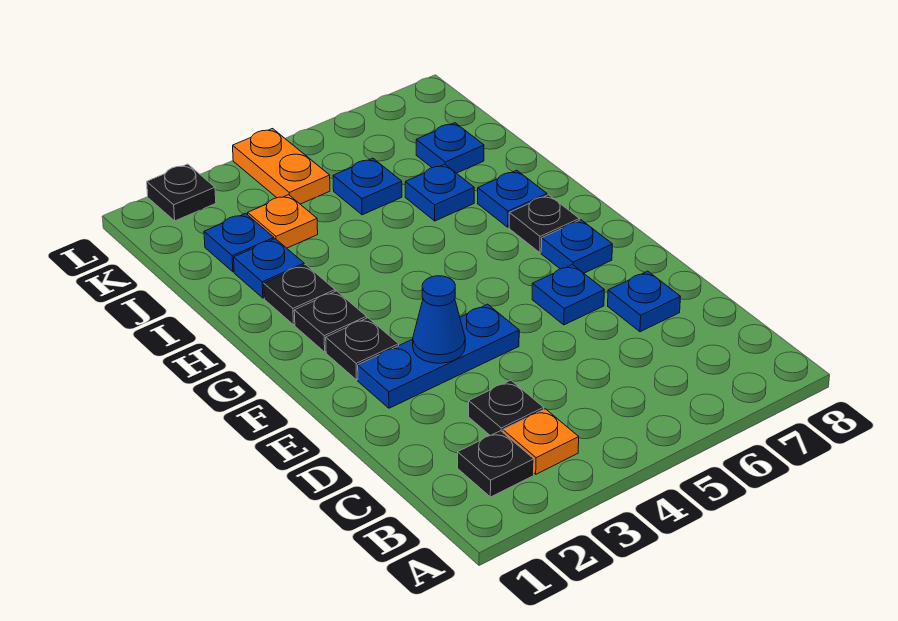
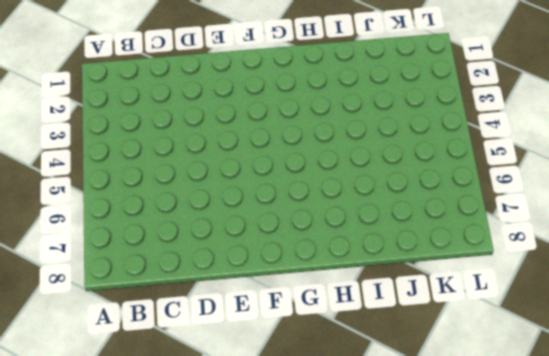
none -> black plate B2 level 1
none -> orange plate B3 level 1
none -> black plate C3 level 1

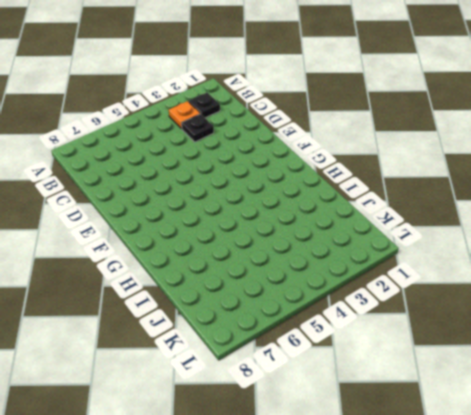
none -> blue plate D7 level 1
none -> blue plate E2:E4 level 1
none -> blue plate E6 level 1

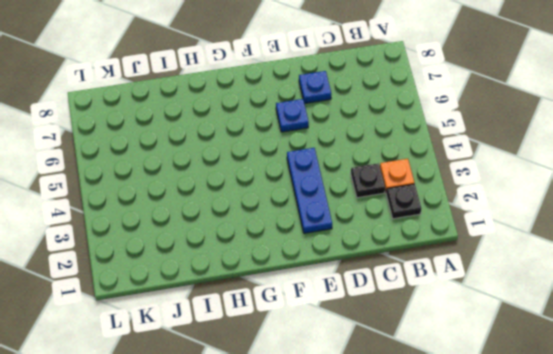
none -> black plate F2 level 1
none -> blue plate F7 level 1
none -> black plate G2 level 1

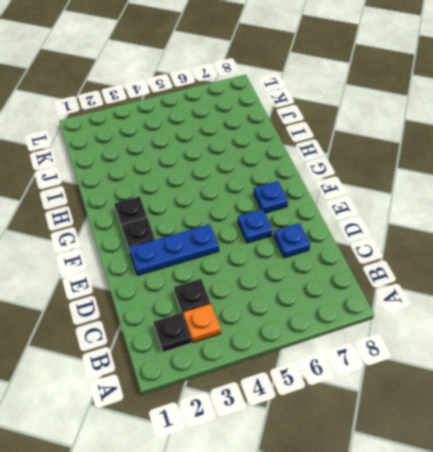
none -> black plate G7 level 1
none -> black plate H2 level 1
none -> blue plate H7 level 1

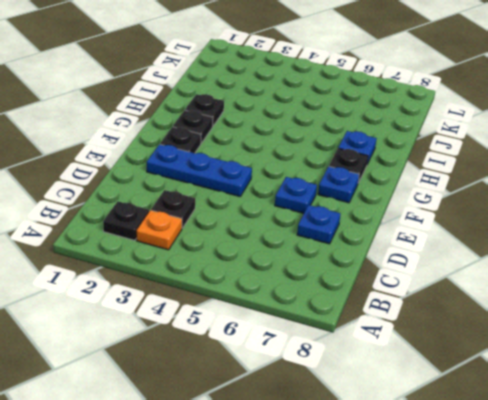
none -> blue plate I2 level 1
none -> blue plate I6 level 1
none -> blue plate J2 level 1

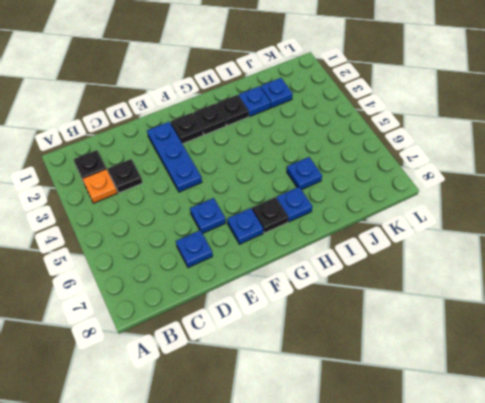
none -> orange plate J3 level 1
none -> blue plate J5 level 1
none -> blue plate J7 level 1

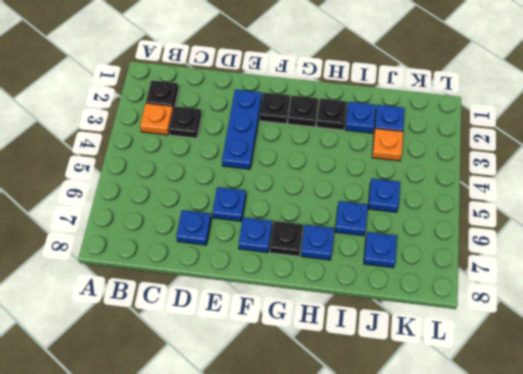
none -> orange plate K4:L4 level 1
none -> black plate L2 level 1
none -> blue cone E3 level 2

